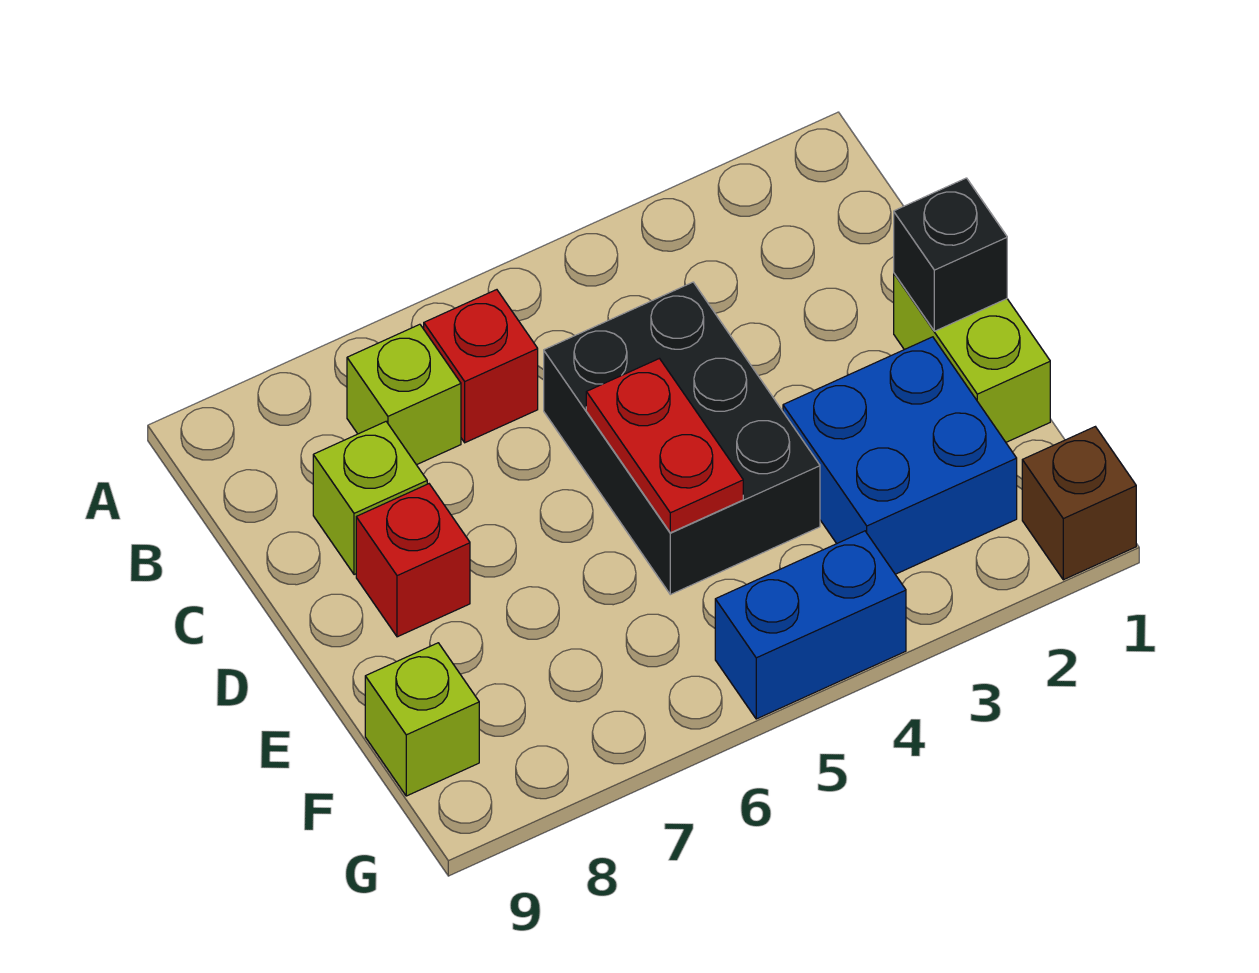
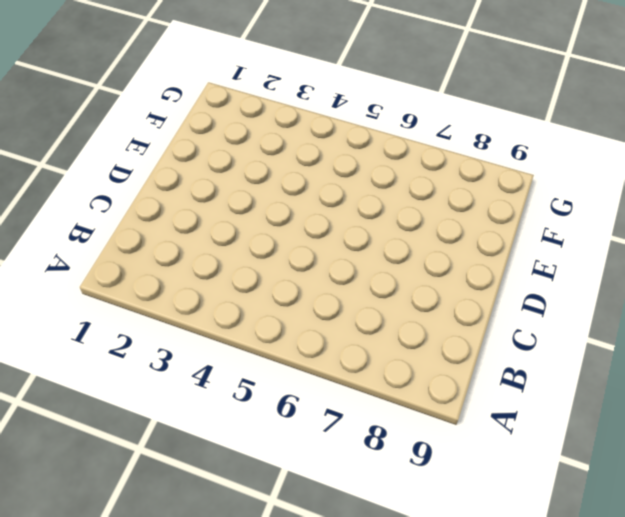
none -> red brick B6 level 1
none -> lime brick B7 level 1
none -> black brick C4:E5 level 1

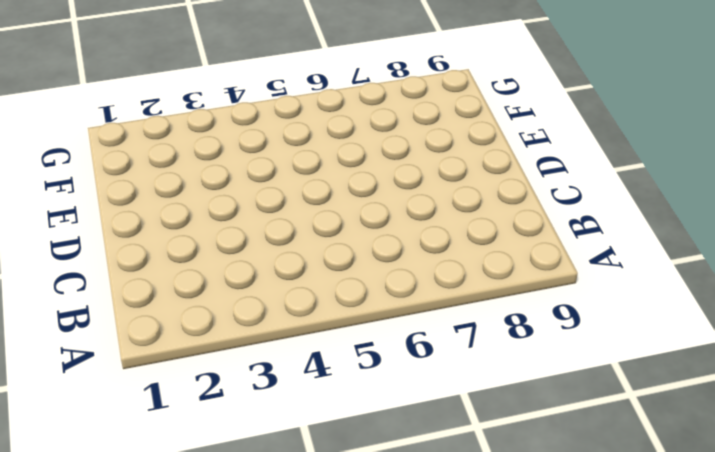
none -> red brick B6 level 1
none -> lime brick B7 level 1
none -> black brick C4:E5 level 1

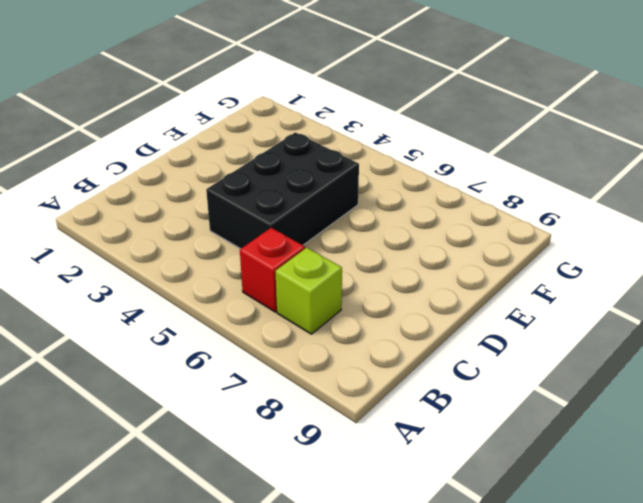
none -> lime brick C8 level 1
none -> lime brick D1:E1 level 1
none -> red brick D8 level 1

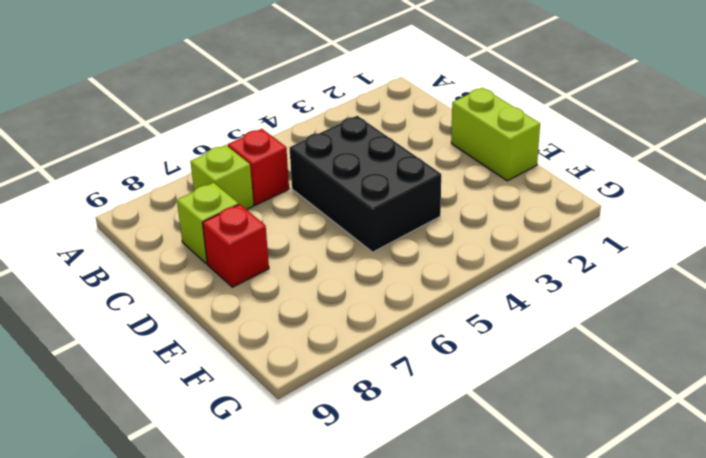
none -> blue brick E2:F3 level 1
none -> lime brick F9 level 1
none -> brown brick G1 level 1

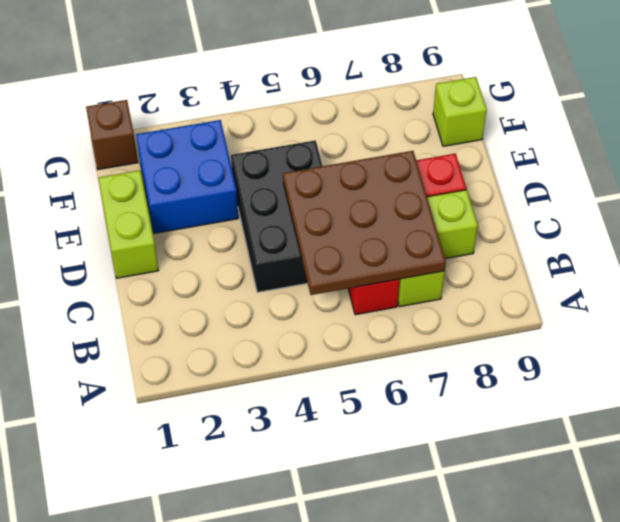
brown plate B5:D7 level 2 -> red plate D5:E5 level 2
none -> blue brick G4:G5 level 1
none -> black brick D1 level 2

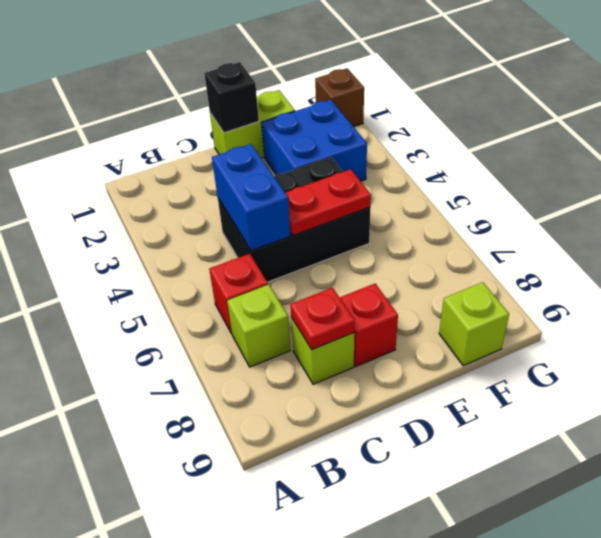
blue brick C4:C5 level 2 -> blue brick G4:G5 level 1
red plate C8 level 2 -> none

